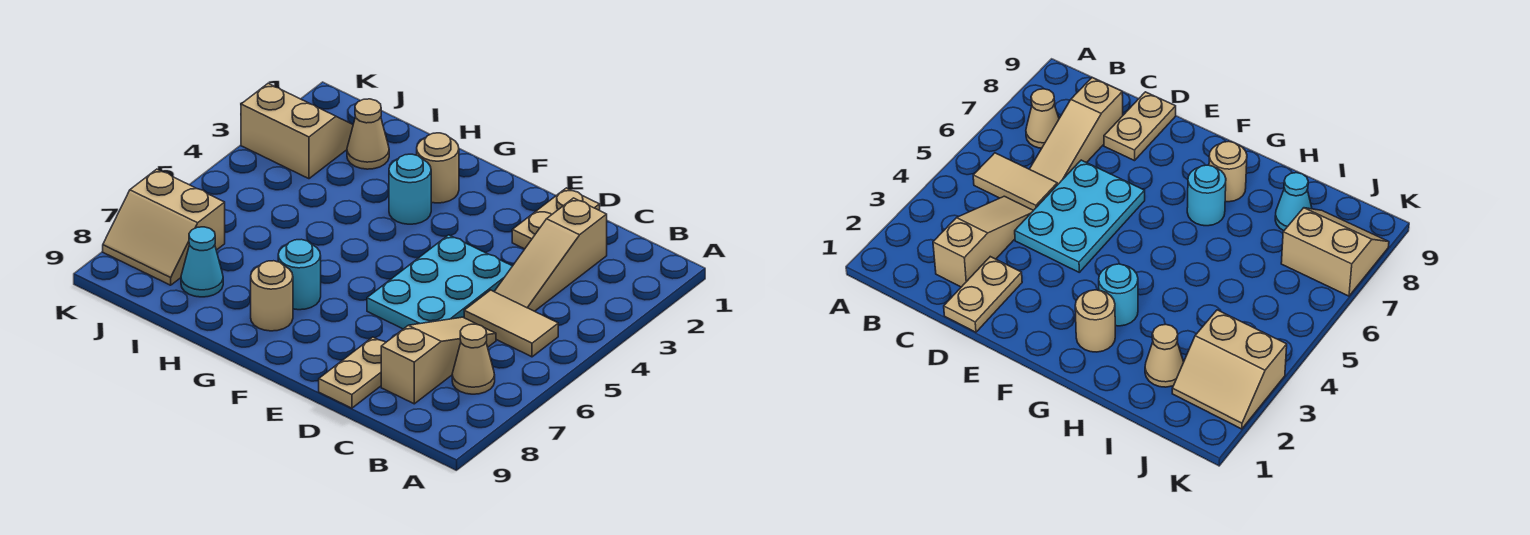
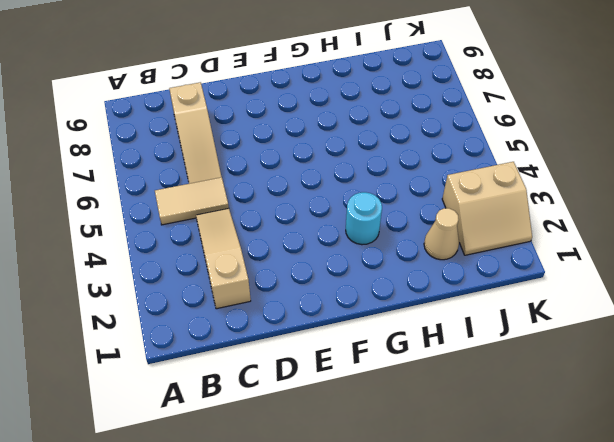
none -> tan cone B7 level 1
none -> tan plate D1:D2 level 1
none -> cyan plate D4:E6 level 1

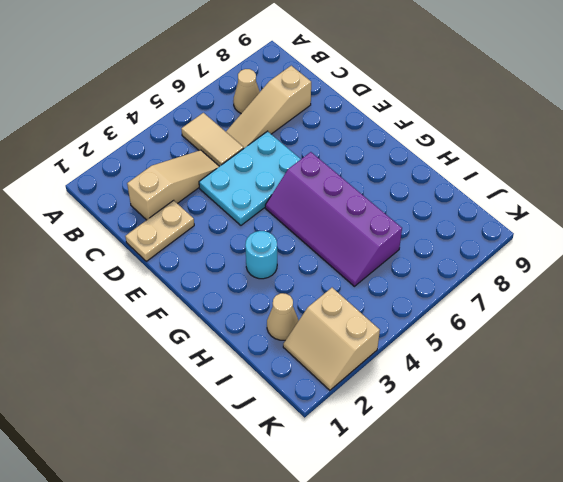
purple slope F5:I6 level 1 top 6 -> none
none -> tan plate D8:D9 level 1
none -> tan round brick G2 level 1
none -> cyan round brick G7 level 1

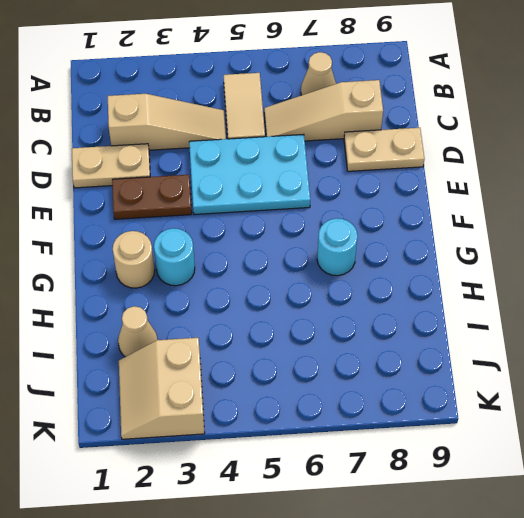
brown plate E2:E3 level 1 -> none
none -> tan round brick G8 level 1
none -> cyan cone I8 level 1
none -> tan slope J7:K8 level 1 top 7

